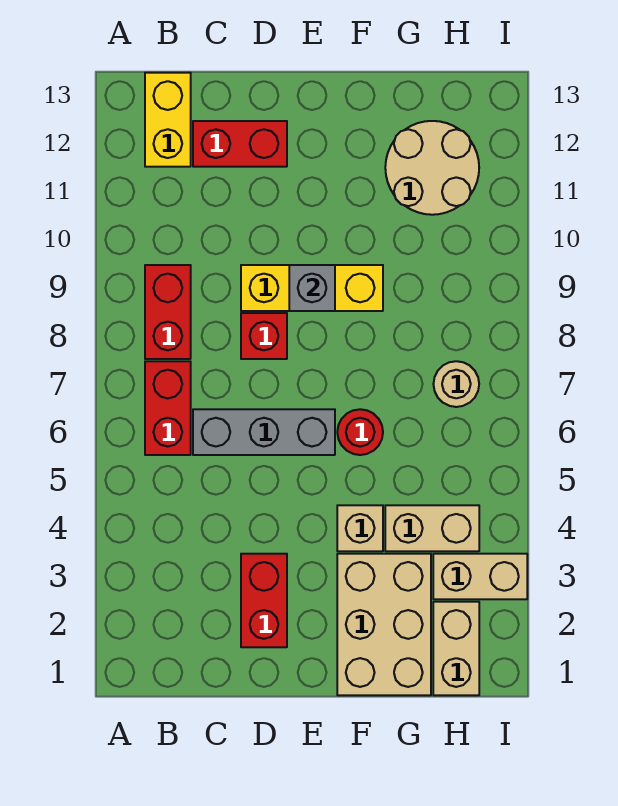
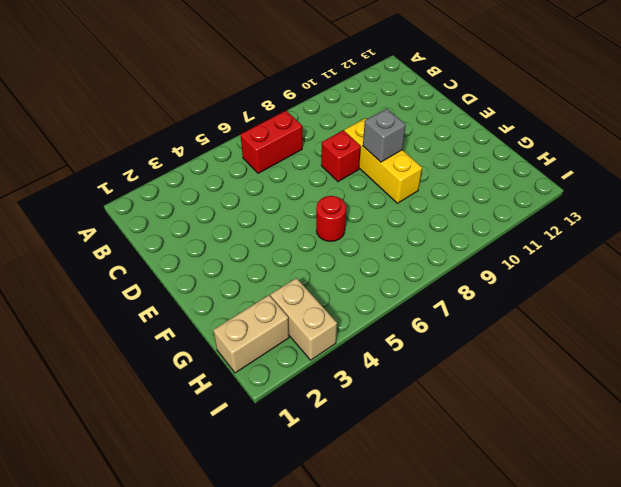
none -> red brick B8:B9 level 1
none -> yellow brick B12:B13 level 1
none -> grey brick C6:E6 level 1

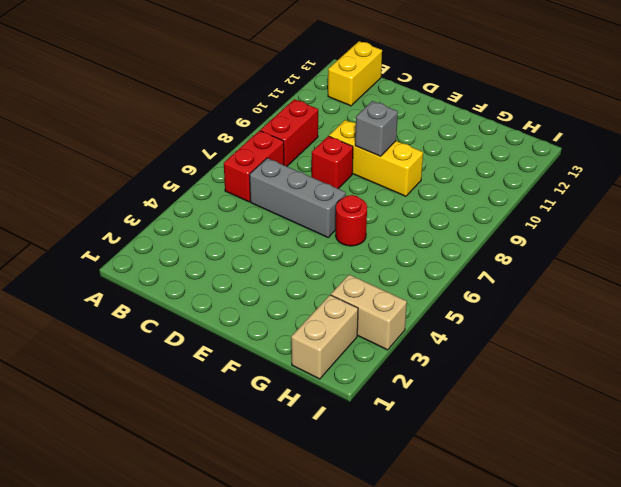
none -> red brick C12:D12 level 1
none -> red brick D2:D3 level 1
none -> tan brick F1:G3 level 1

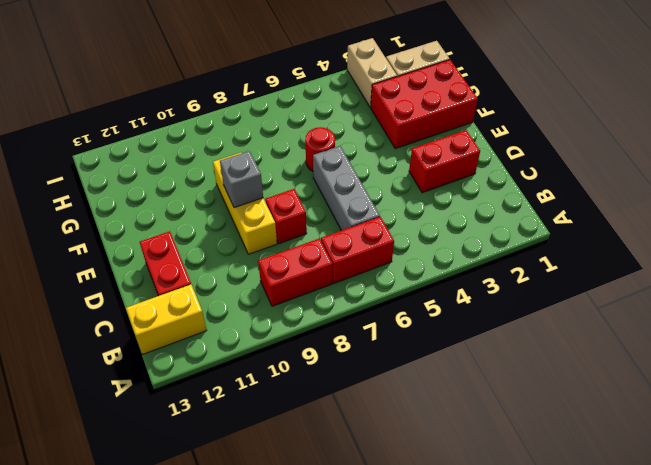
red brick F1:G3 level 1 -> tan brick F1:G3 level 1
none -> tan brick F4 level 1
none -> tan brick G4:H4 level 1
none -> tan round brick G11:H12 level 1

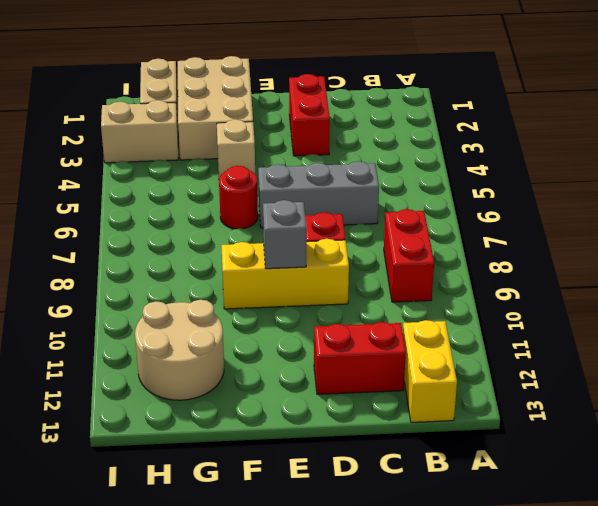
none -> red brick B6:B7 level 1
none -> tan brick G4:H4 level 1
none -> tan round brick H7 level 1

